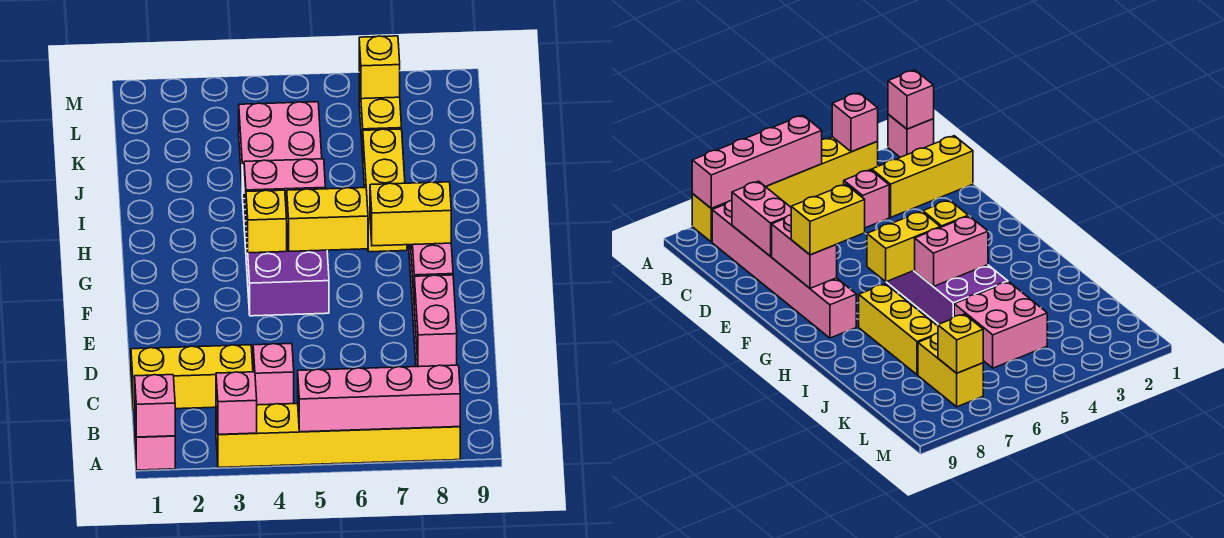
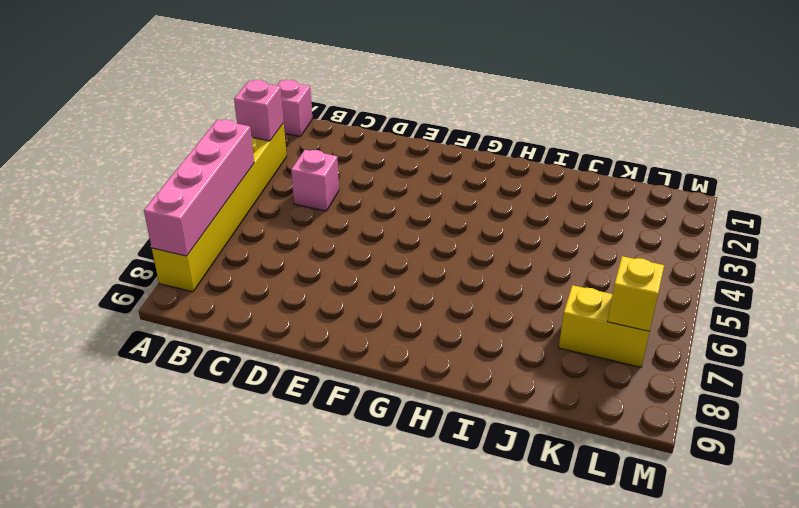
none -> pink brick B8:G8 level 1
none -> yellow brick C1:C3 level 1
none -> purple brick F4:I5 level 1

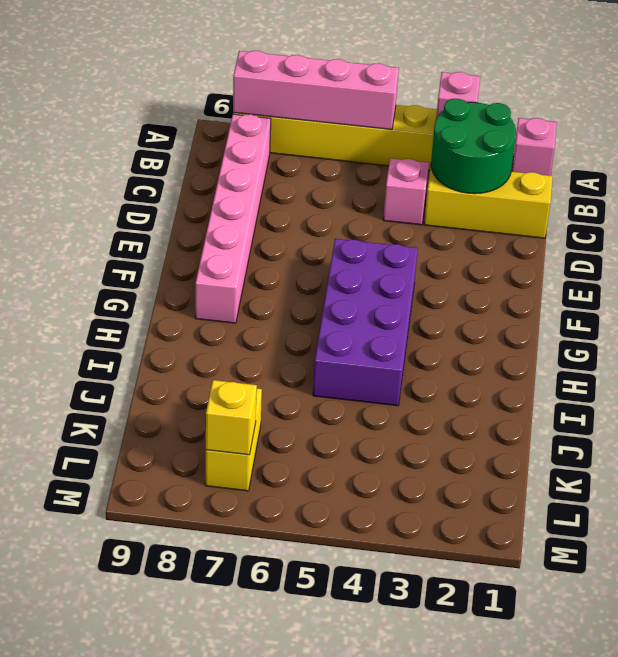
green round brick B2:C3 level 2 -> none
none -> yellow brick H7:J7 level 1
none -> pink brick J4:K5 level 1
none -> pink brick A1 level 2

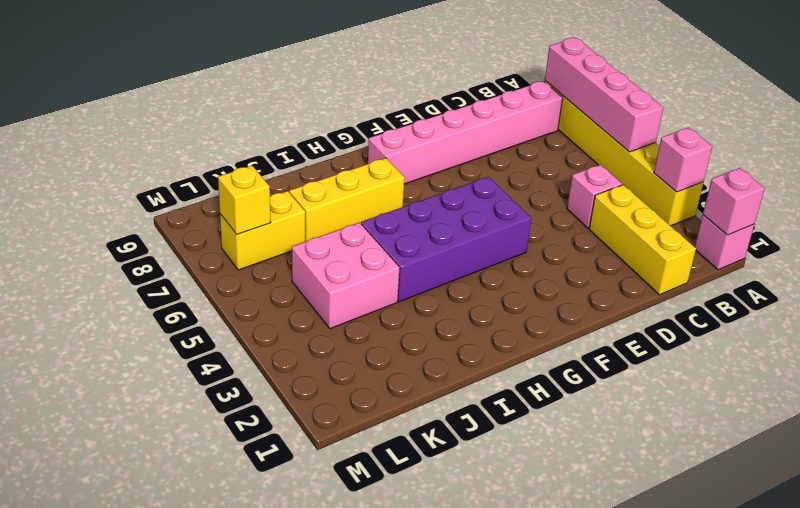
none -> pink brick C8:D8 level 2
none -> pink brick E8:F8 level 2
none -> yellow brick G4 level 2

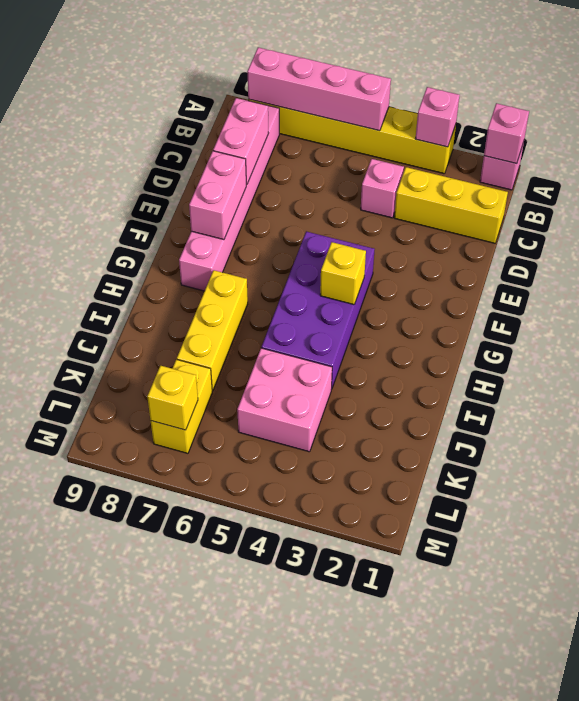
none -> yellow brick G5:G6 level 2
none -> pink brick H4:H5 level 2
none -> yellow brick F7:F8 level 3

